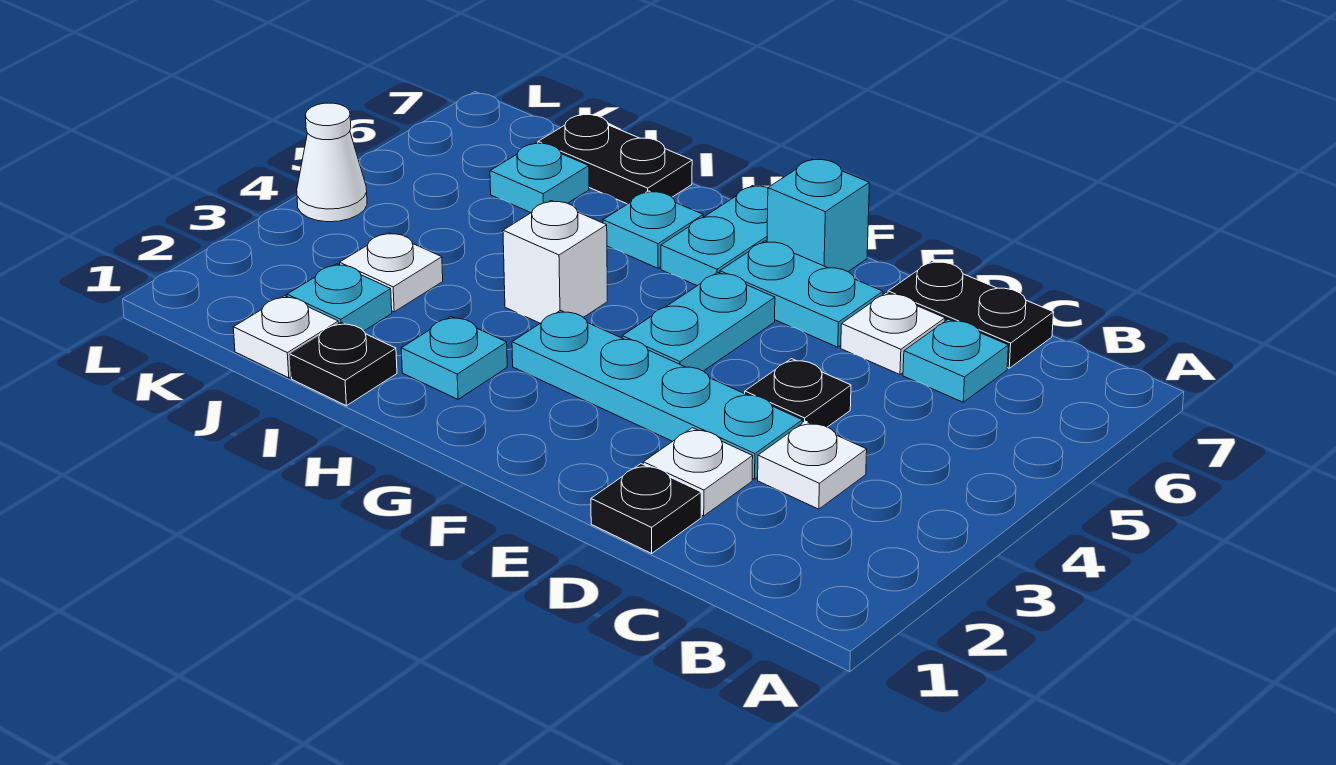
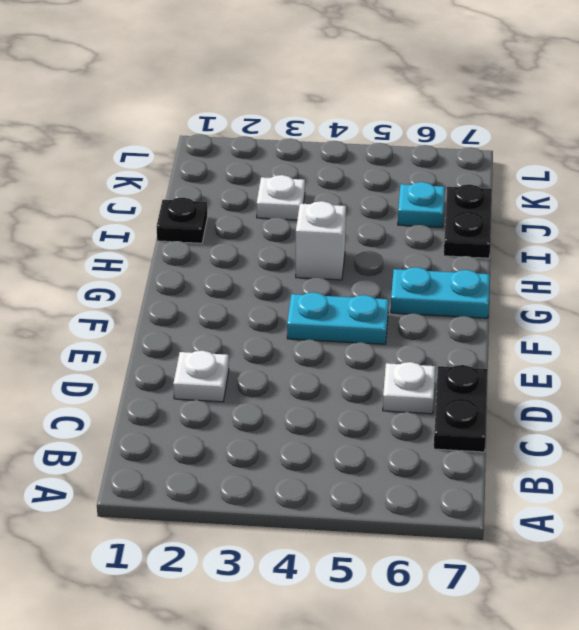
none -> white plate C3 level 1
none -> cyan plate C6 level 1
none -> black plate D1 level 1

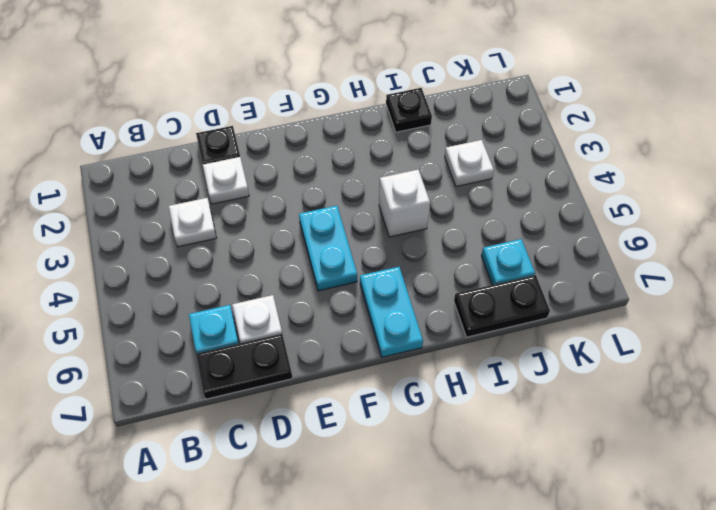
none -> cyan plate D3:G3 level 1
none -> black plate D4 level 1
none -> cyan plate E6:F6 level 1

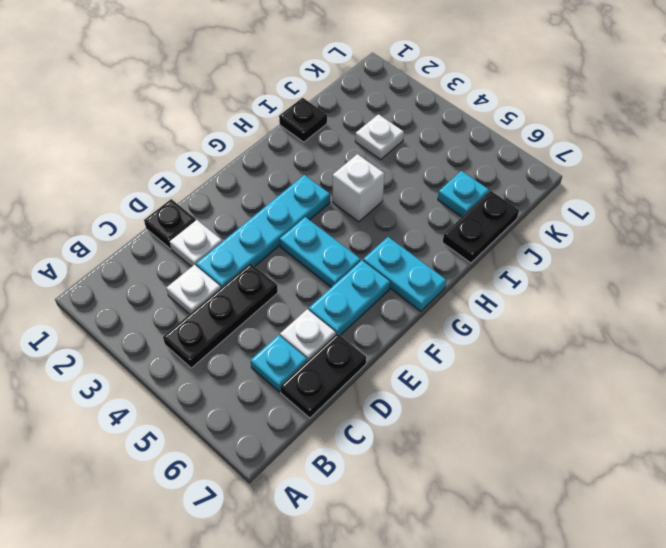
black plate B4:D4 level 1 -> black plate D4 level 1
none -> cyan brick F7 level 1
none -> cyan plate H2 level 1
none -> cyan plate H6 level 1

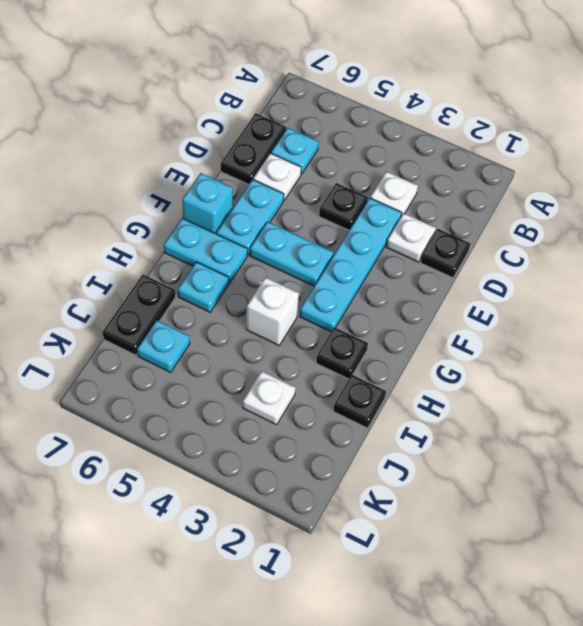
black plate H2 level 1 -> cyan plate H2 level 1
none -> white plate J1 level 1
none -> cyan plate J2 level 1
none -> white cone L4 level 1

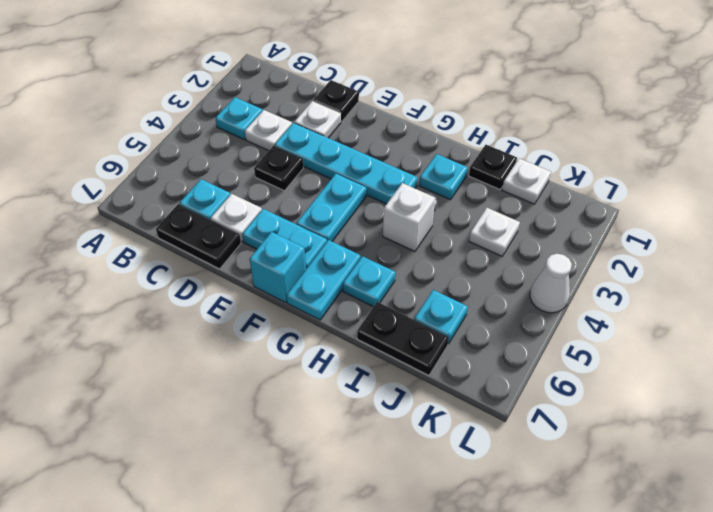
cyan plate B3 level 1 -> cyan plate J2 level 1

